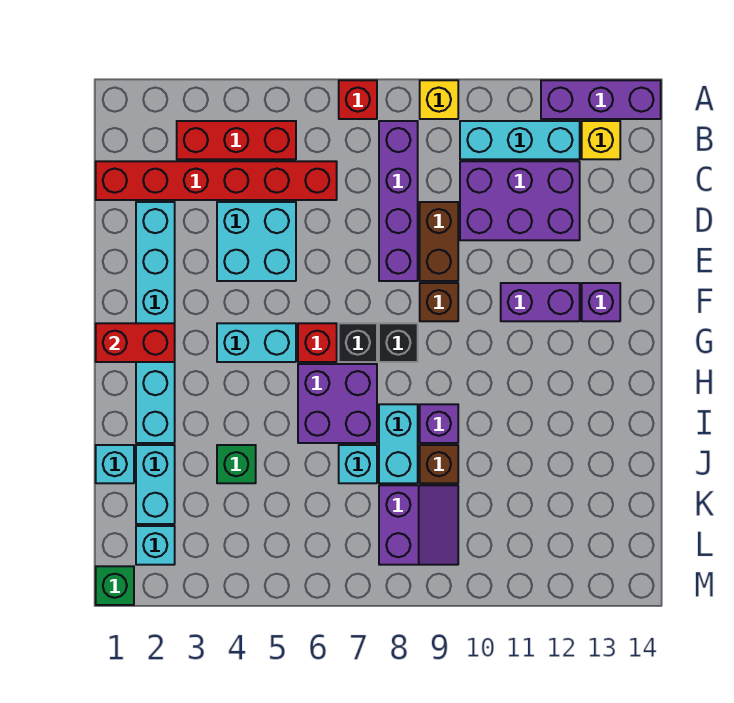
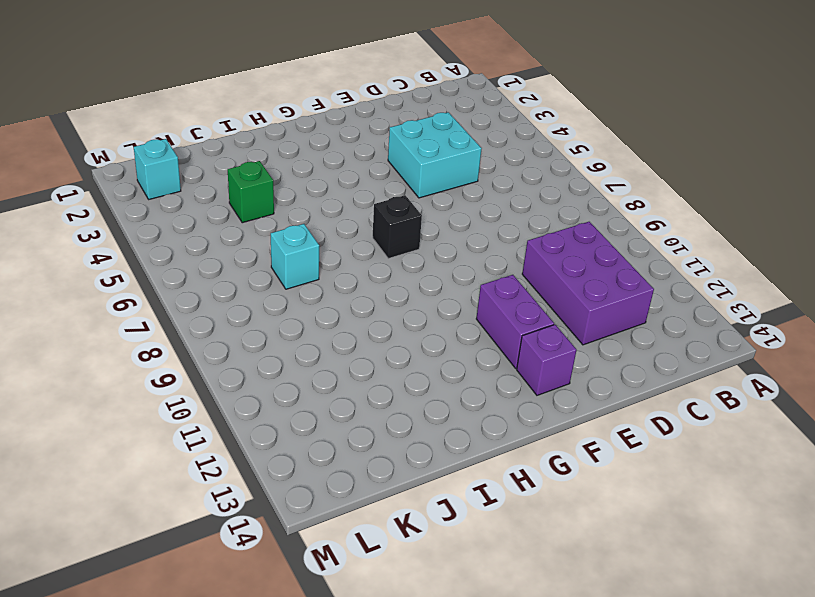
none -> red brick A7 level 1
none -> yellow brick A9 level 1
none -> purple brick A12:A14 level 1
none -> red brick B3:B5 level 1

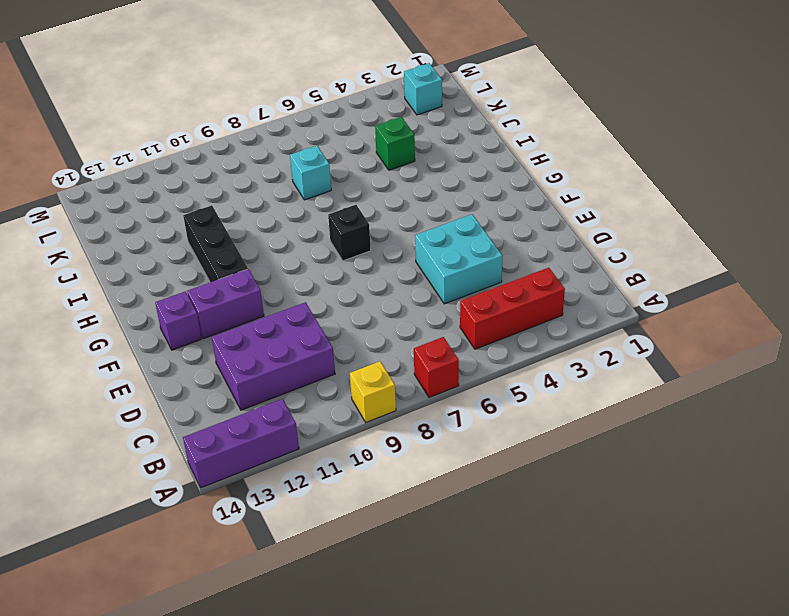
black brick G11:I11 level 1 -> none
none -> purple brick B8:E8 level 1
none -> cyan brick B10:B12 level 1
none -> yellow brick B13 level 1
none -> red brick C1:C6 level 1

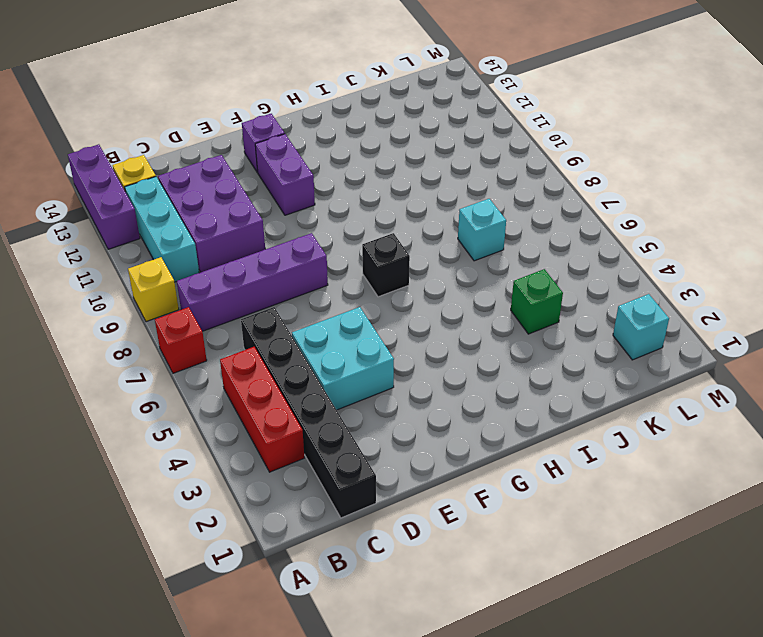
black brick C1:C6 level 1 -> red brick C1:C6 level 1
none -> cyan brick D2:I2 level 1
none -> brown brick D9:E9 level 1
none -> brown brick F9 level 1
none -> cyan brick G4:G5 level 1

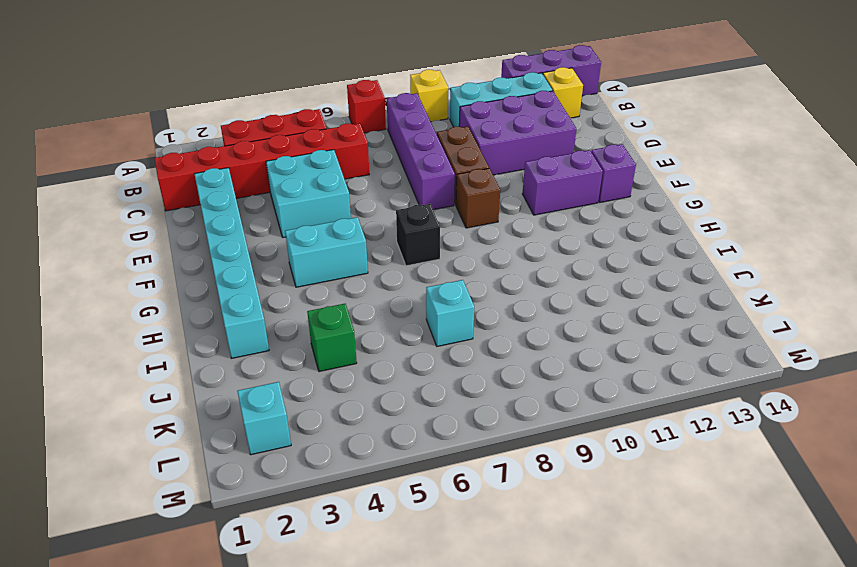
none -> red brick G6 level 1
none -> black brick G8 level 1
none -> purple brick H6:I7 level 1
none -> cyan brick I8:J8 level 1

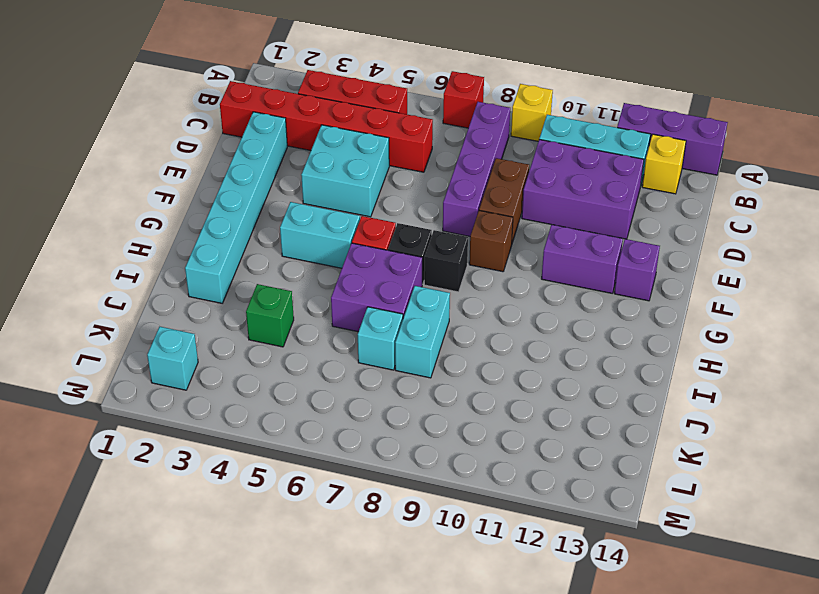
none -> purple brick I9 level 1
none -> cyan brick J1 level 1
none -> cyan brick J2:K2 level 1
none -> brown brick J9 level 1

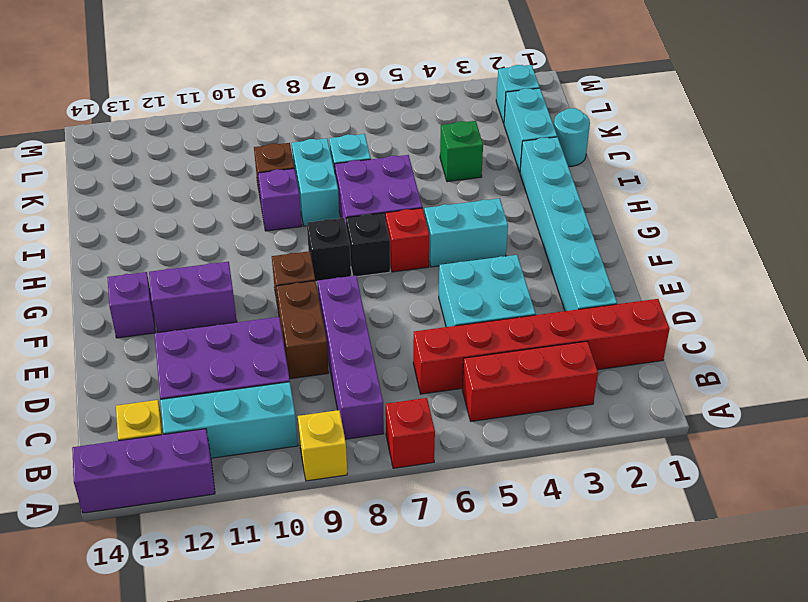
cyan round brick J1 level 1 -> cyan brick J1 level 1
none -> purple slope K8:L9 level 1 top 8
none -> green brick M1 level 1
none -> red brick G1:G2 level 2

